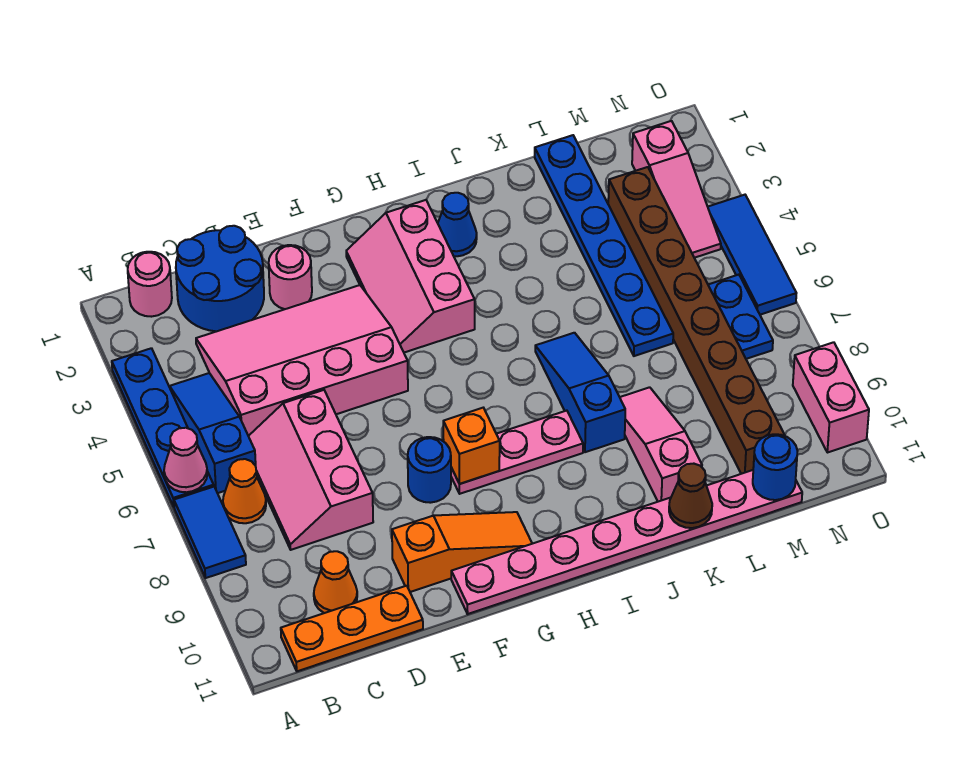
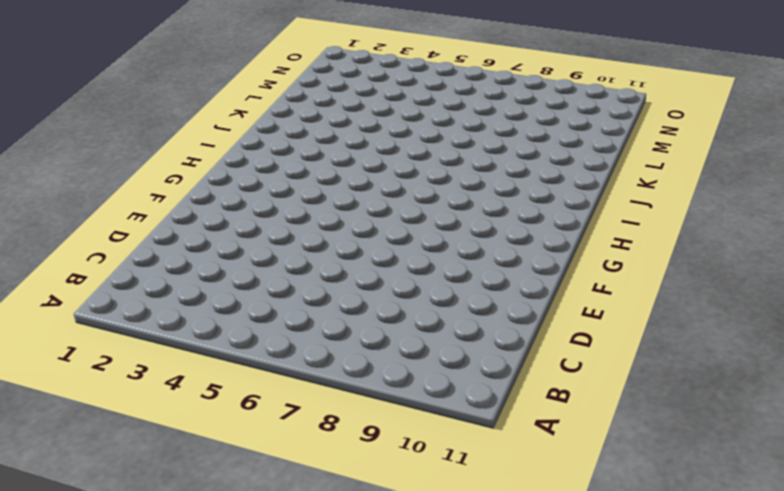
none -> blue plate A3:A6 level 1
none -> blue tile A7:A8 level 1
none -> pink round brick B1 level 1

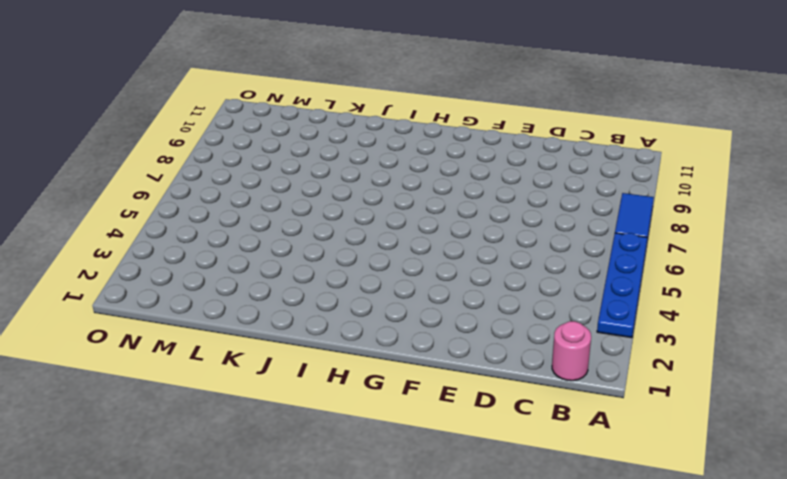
none -> blue slope B4:B6 level 1 top 6
none -> orange cone B7 level 1
none -> orange plate B11:D11 level 1

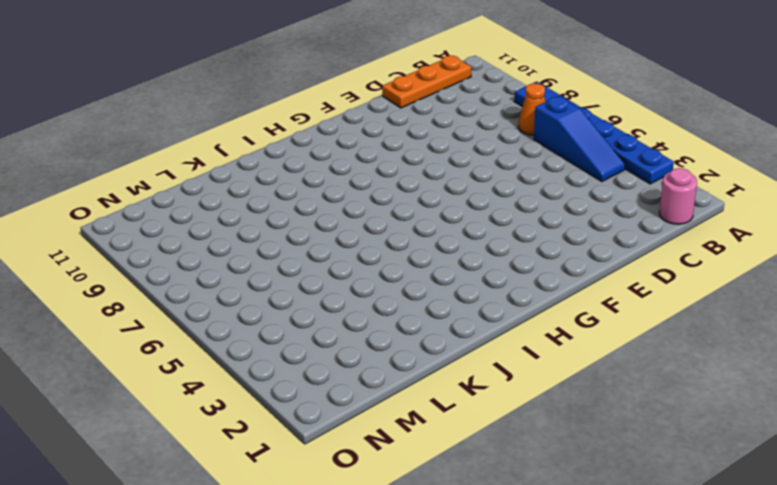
none -> blue round brick C1:D2 level 1
none -> pink slope C3:F5 level 1 top 5
none -> pink slope C6:D8 level 1 top D

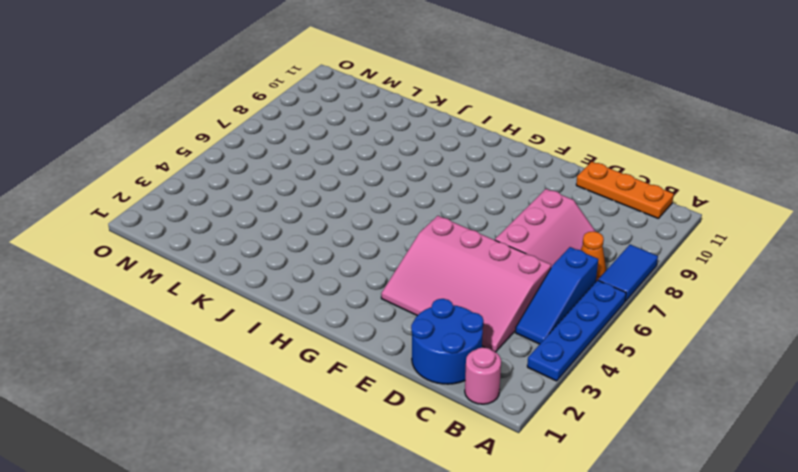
none -> orange cone C10 level 1
none -> pink round brick E2 level 1
none -> orange slope E10:G10 level 1 top E

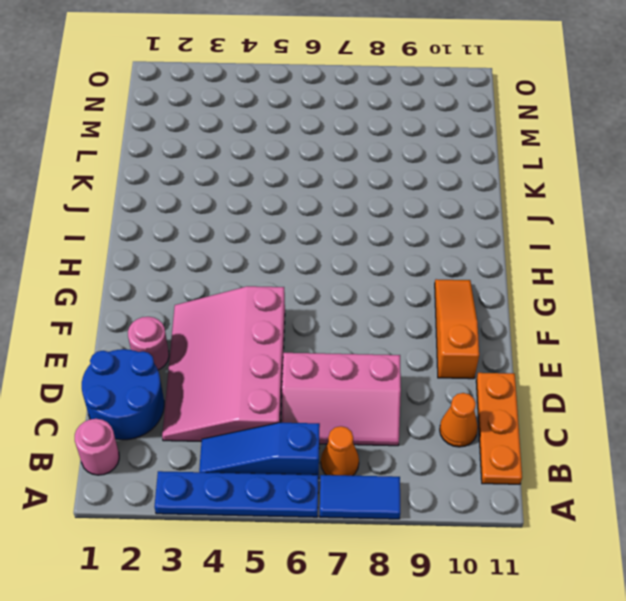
none -> blue round brick F8 level 1
none -> pink plate F11:M11 level 1
none -> pink slope G2:H4 level 1 top H

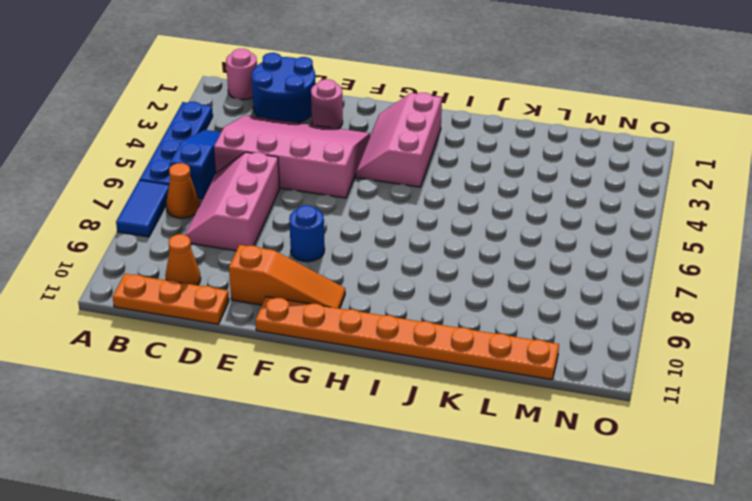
orange plate F11:M11 level 1 -> pink plate F11:M11 level 1
none -> pink plate G8:I8 level 1
none -> blue cone I2 level 1
none -> blue slope J6:J8 level 1 top 8

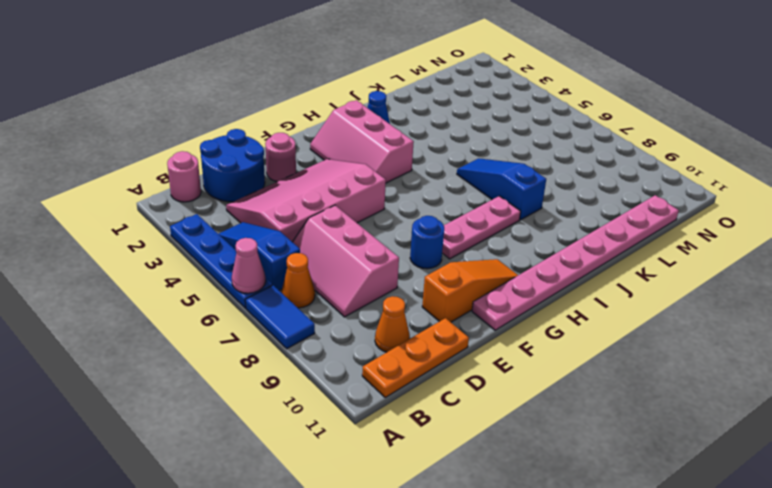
none -> pink slope K8:K10 level 1 top 10
none -> blue plate L1:L6 level 1
none -> brown brick M3:M10 level 1

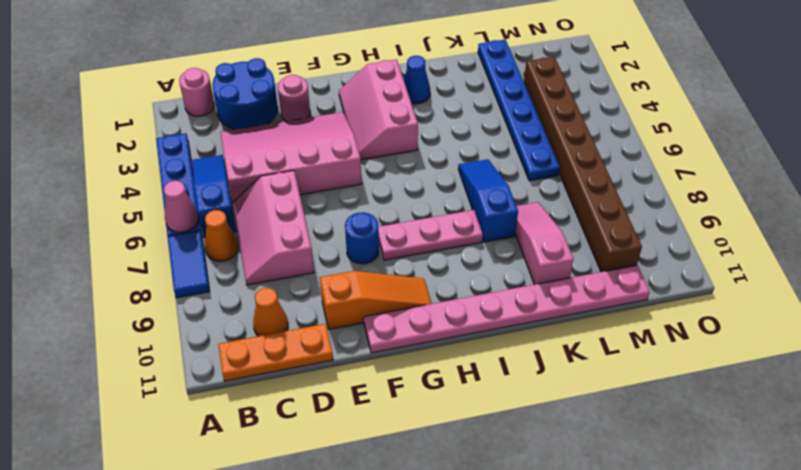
none -> pink slope N2:N4 level 1 top 2
none -> blue plate N6:N7 level 1
none -> blue tile O4:O6 level 1

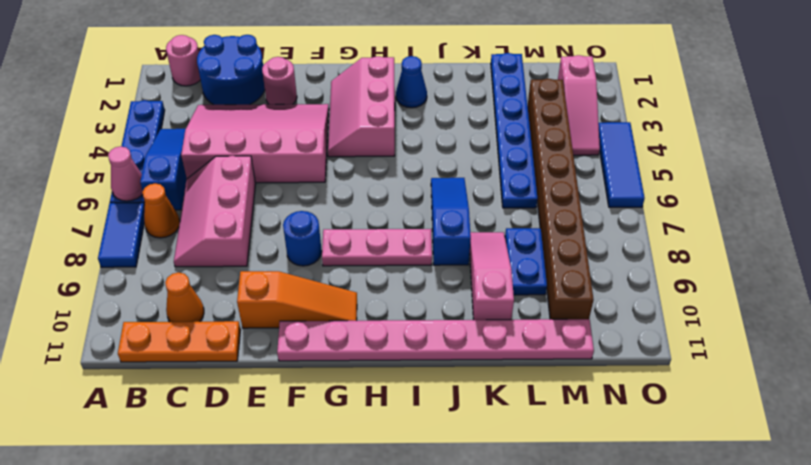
blue plate L8:L9 level 1 -> blue plate N6:N7 level 1
none -> pink brick O9:O10 level 1
none -> orange brick G8 level 2
none -> brown cone K11 level 2

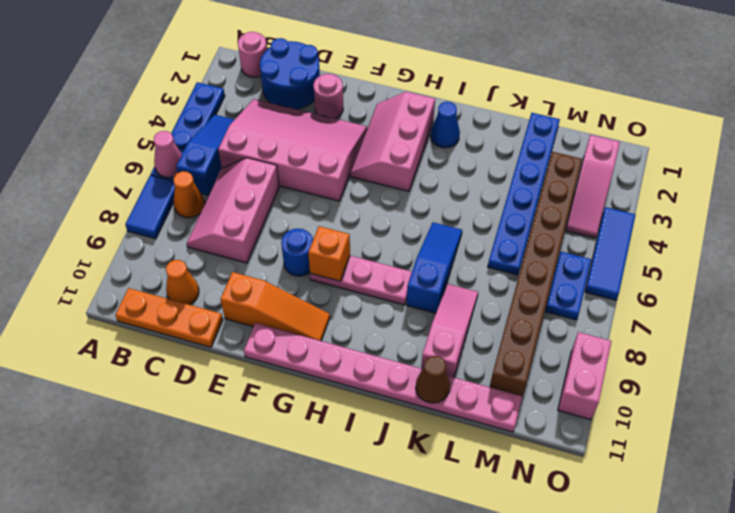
none -> blue round brick M11 level 2

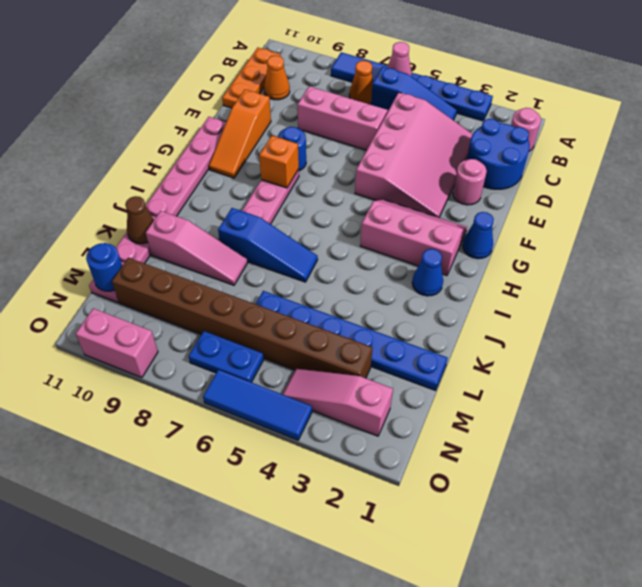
blue cone G1 level 1 -> none

